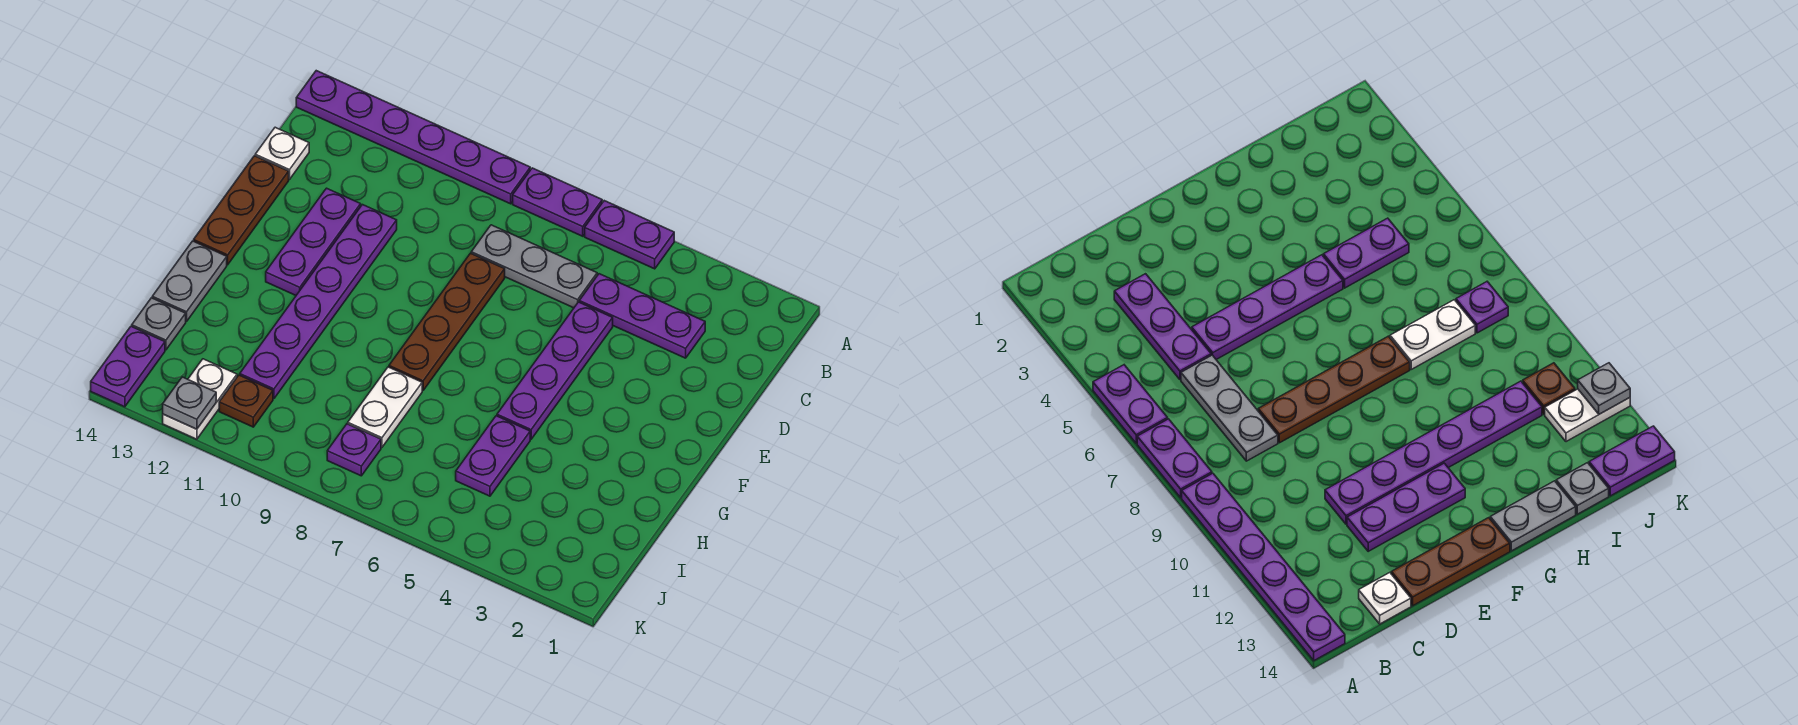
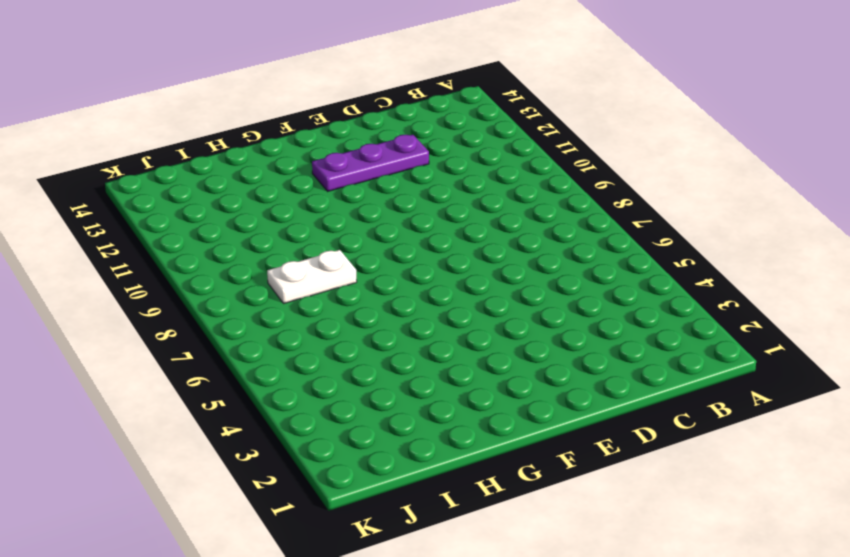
none -> purple plate A5:A6 level 1
none -> purple plate A7:A8 level 1
none -> purple plate A9:A14 level 1

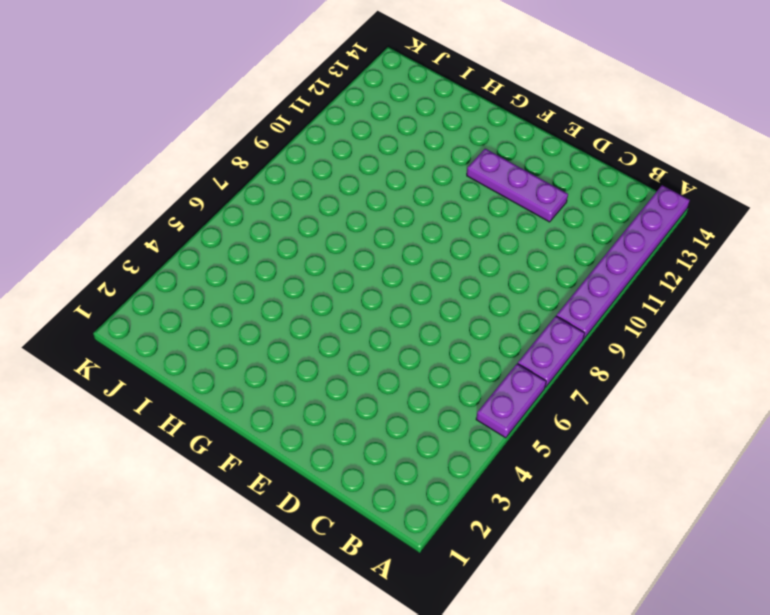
none -> purple plate C3:C5 level 1
none -> grey plate C6:C8 level 1
none -> white plate C14 level 1

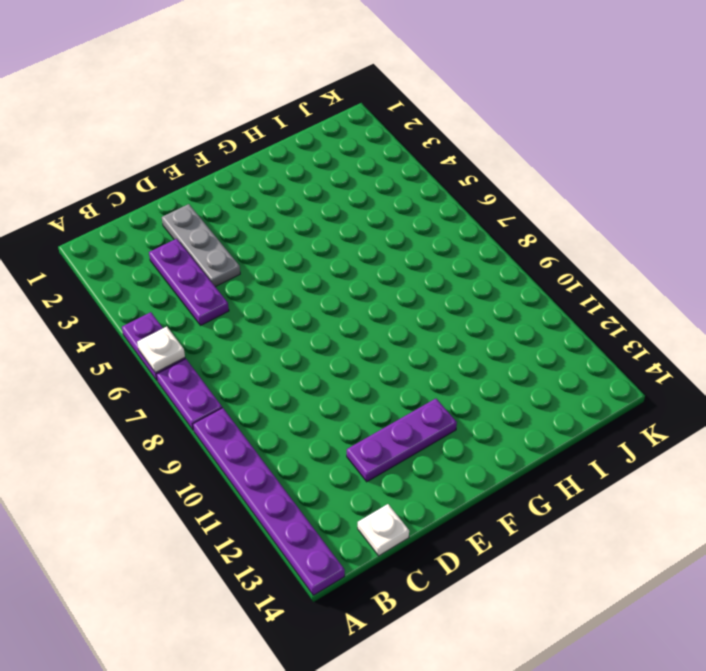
white plate A6 level 2 -> none
grey plate D2:D4 level 1 -> grey plate C6:C8 level 1
none -> purple plate D5:G5 level 1
none -> brown plate D8:G8 level 1
none -> purple plate D11:I11 level 1

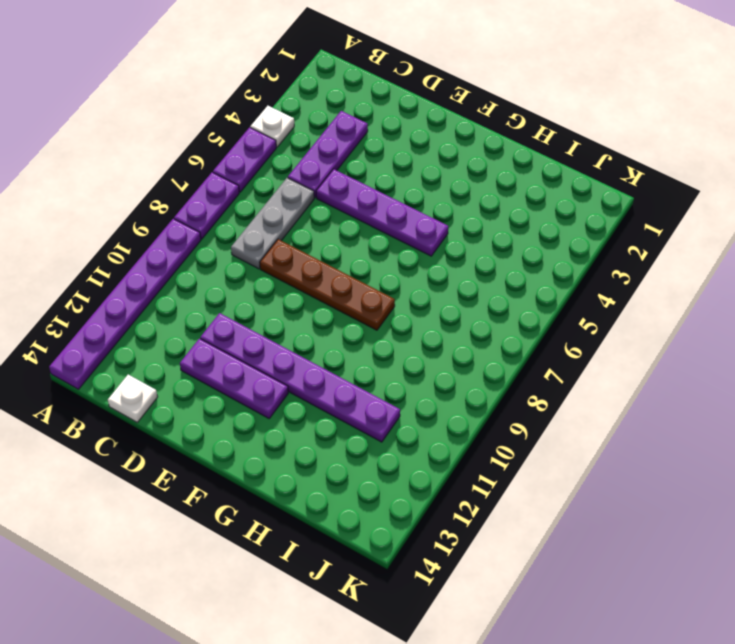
white plate A4 level 1 -> none
none -> brown plate D14:F14 level 1
none -> grey plate G14:H14 level 1
none -> purple plate H5:I5 level 1

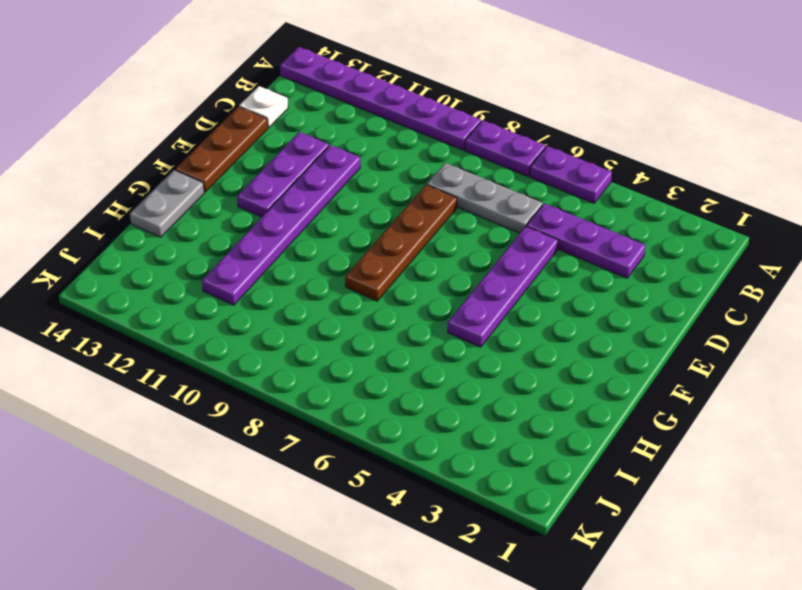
none -> purple plate H5:I5 level 1
none -> white plate H8:I8 level 1
none -> grey plate I14 level 1

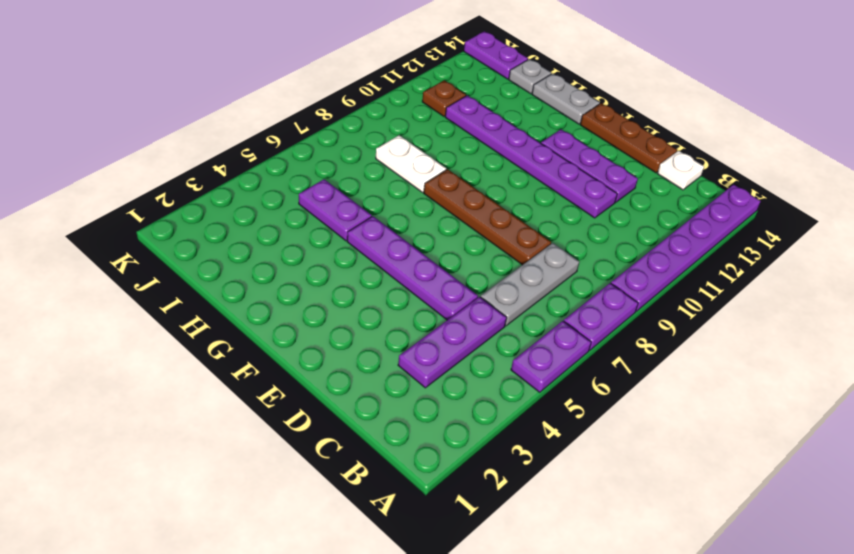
none -> purple plate J8 level 1
none -> white plate J12:K12 level 1
none -> grey plate K12 level 2

